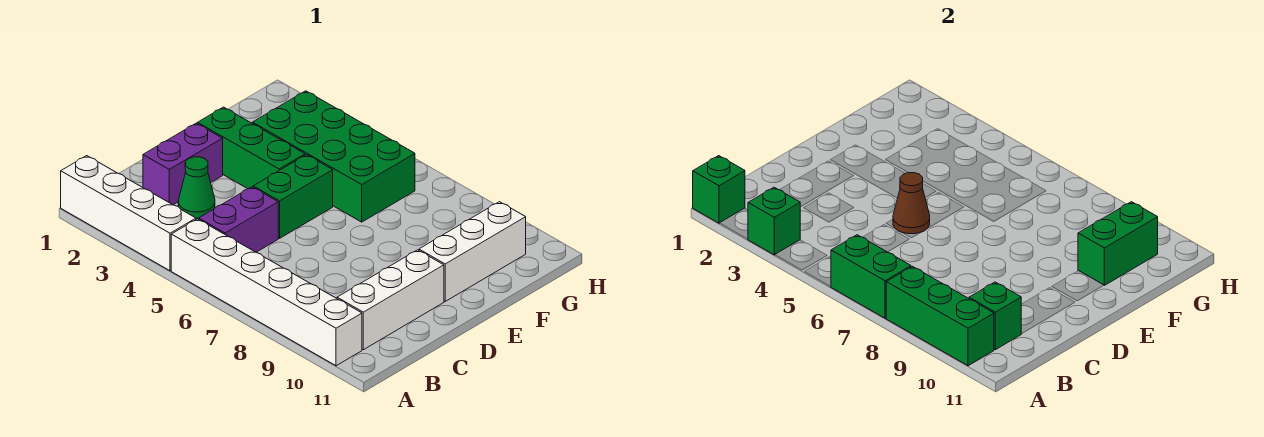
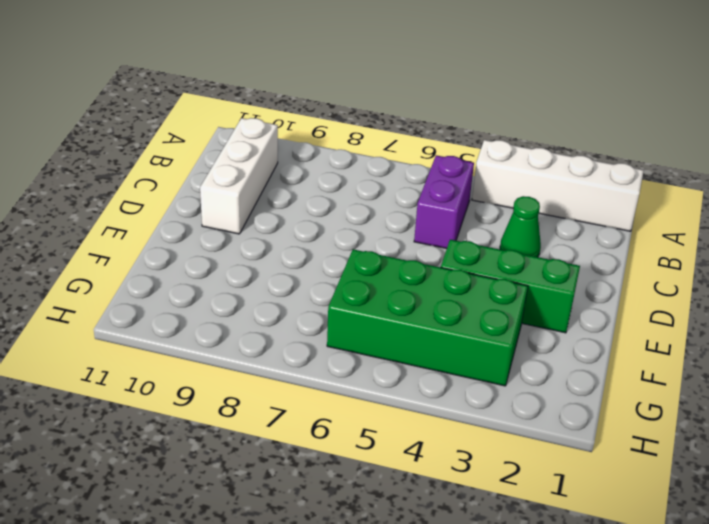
none -> white brick A5:A10 level 1
none -> purple brick C2:D2 level 1
none -> green brick D5:E5 level 1

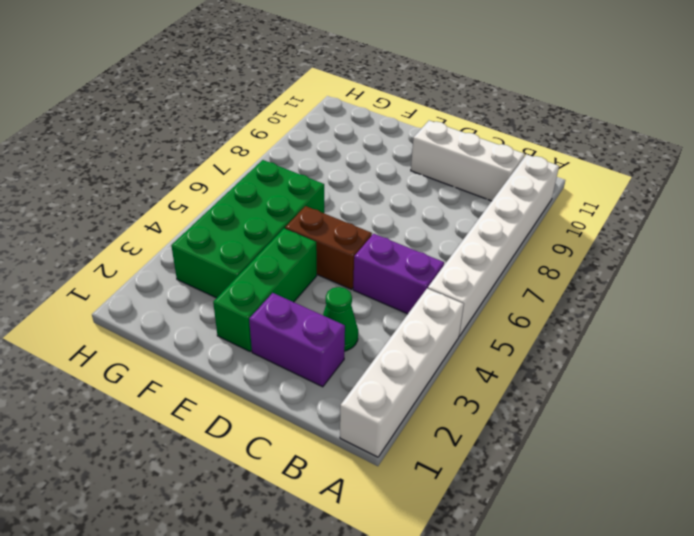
brown brick D5:E5 level 1 -> green brick D5:E5 level 1
none -> white brick E10:G10 level 1
none -> green brick A1 level 2
none -> green brick A3 level 2

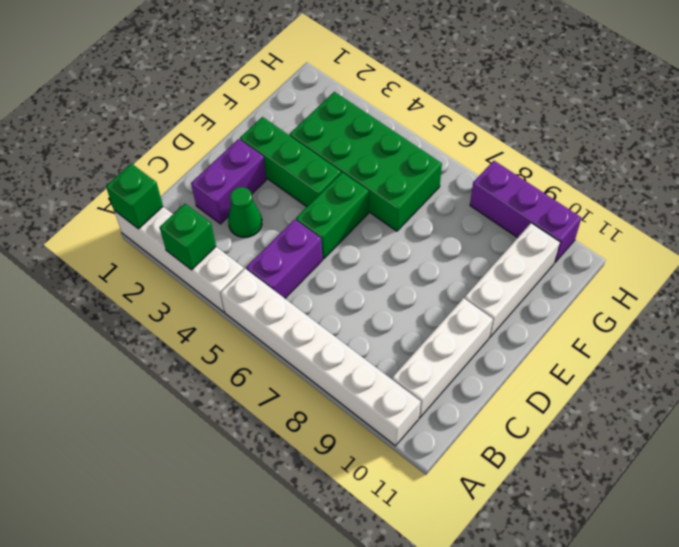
purple brick H8:H10 level 1 -> none
none -> green brick A6:A7 level 2
none -> green brick A8:A10 level 2
none -> green brick B10 level 2

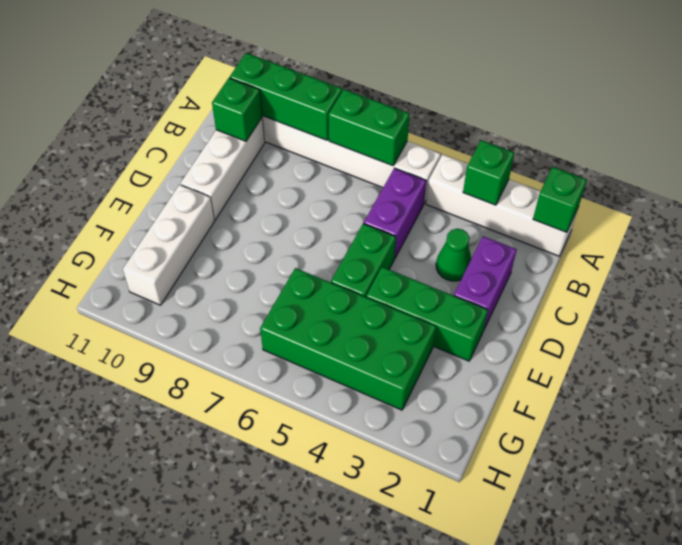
none -> brown cone D5 level 2
none -> green brick F10:G10 level 2

